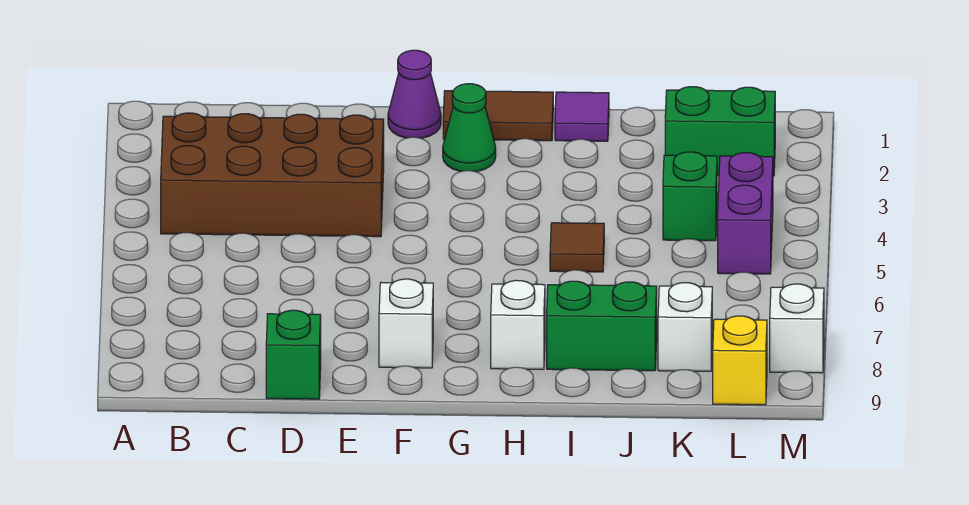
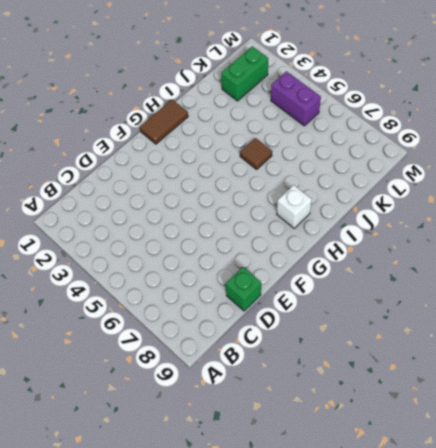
none -> brown brick B3:E4 level 1
none -> purple cone F1 level 1
none -> white brick F8 level 1

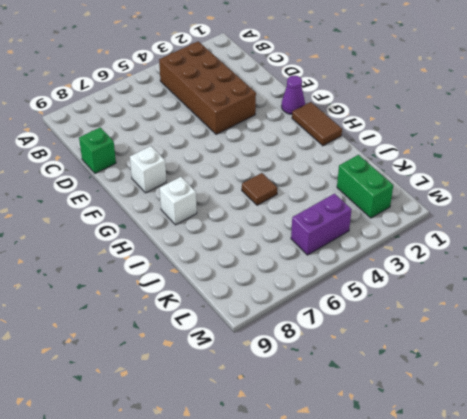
none -> green cone G2 level 1
none -> purple tile I1 level 1
none -> green brick I8:J8 level 1

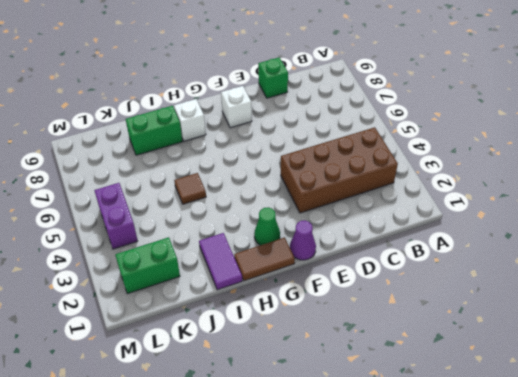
purple tile I1:I2 level 1 -> purple tile I1 level 1
none -> green brick K4 level 1
none -> white brick K8 level 1
none -> yellow brick L9 level 1

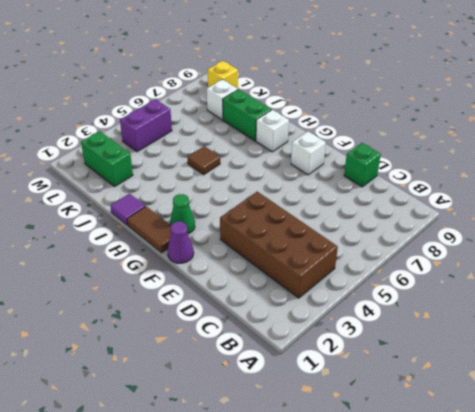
none -> green brick K4 level 1
none -> white brick M8 level 1

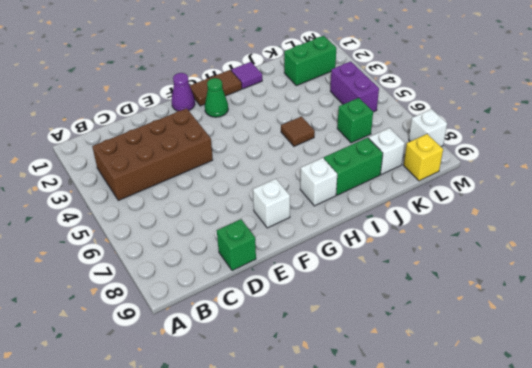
green brick K6 level 1 -> green brick K4 level 1

